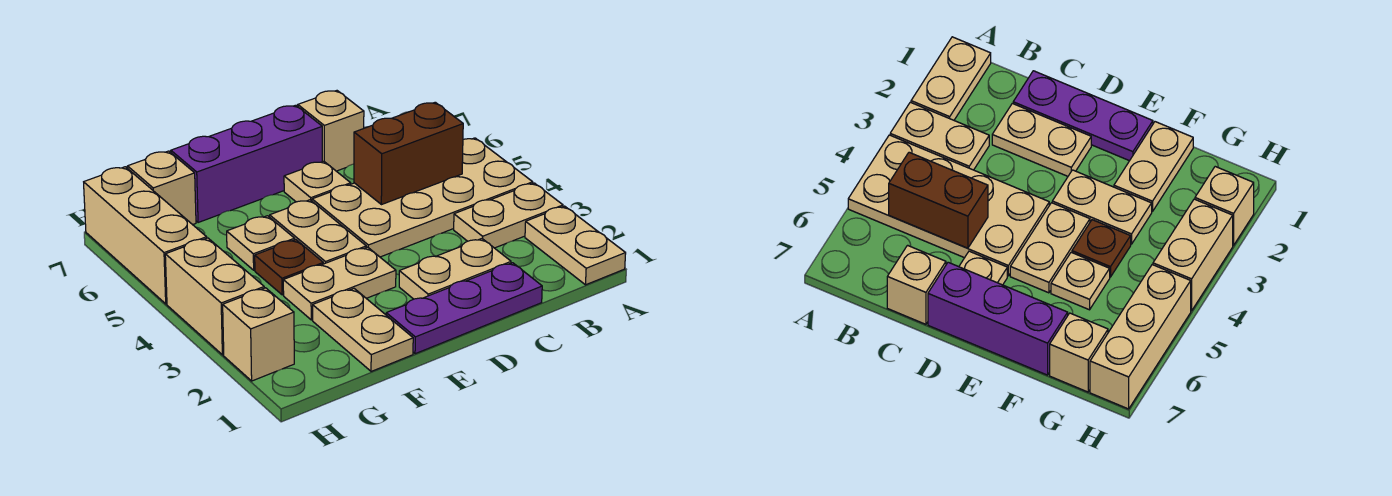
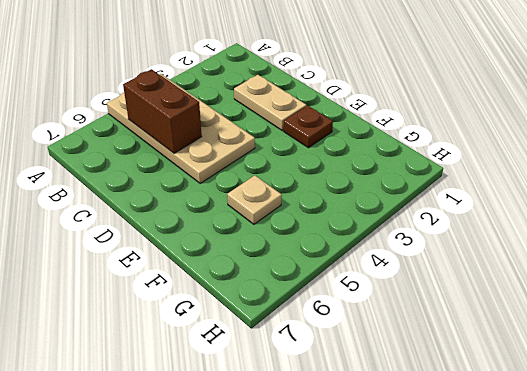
brown plate E2 level 1 -> brown plate F4 level 1
none -> tan plate A1:A2 level 1
none -> tan plate A3:B3 level 1
none -> purple plate C1:E1 level 1

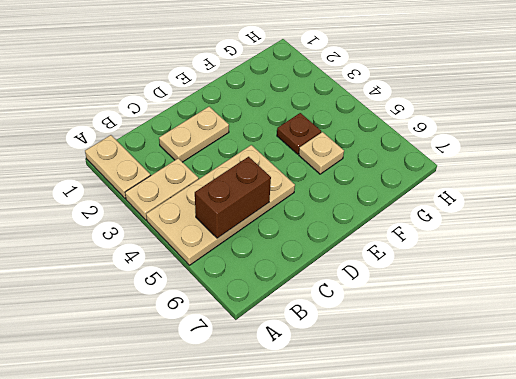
none -> purple plate C1:E1 level 1
none -> tan brick C7 level 1
none -> tan plate D6 level 1

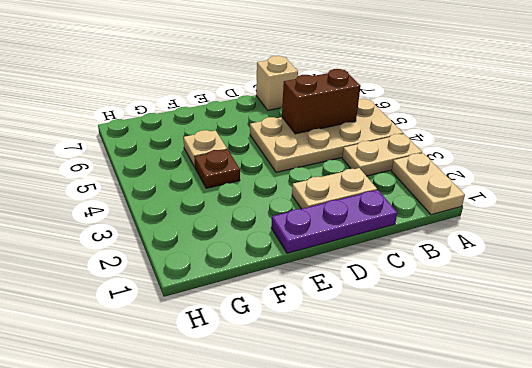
none -> tan plate D6 level 1
none -> purple brick D7:F7 level 1
none -> tan plate E3:F3 level 1

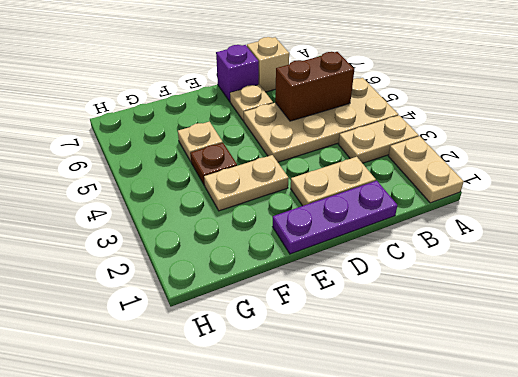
purple brick D7 level 1 -> purple brick D7:F7 level 1
none -> tan plate E4:E5 level 1
none -> tan plate F1:F2 level 1
none -> tan brick G7 level 1

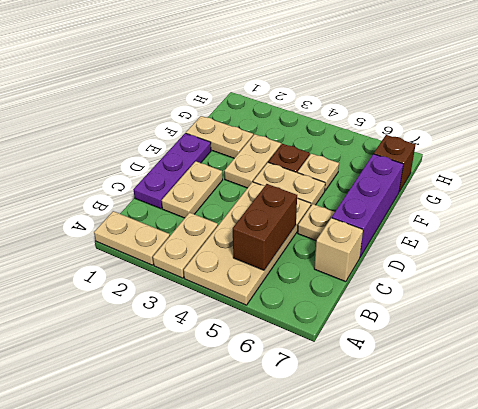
brown brick G7 level 1 -> tan brick G7 level 1
none -> tan brick H2 level 1
none -> tan brick H3:H4 level 1
none -> tan brick H5:H7 level 1

